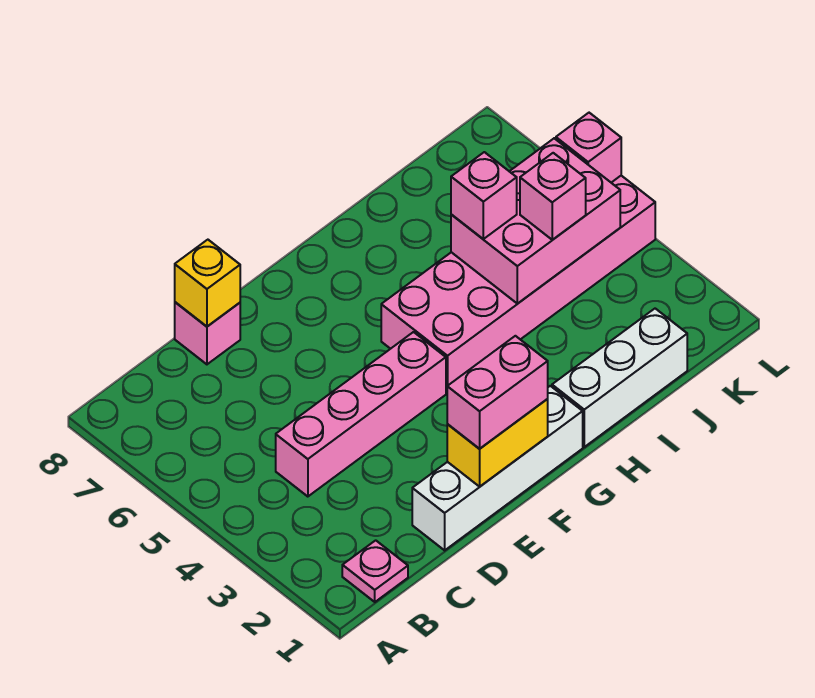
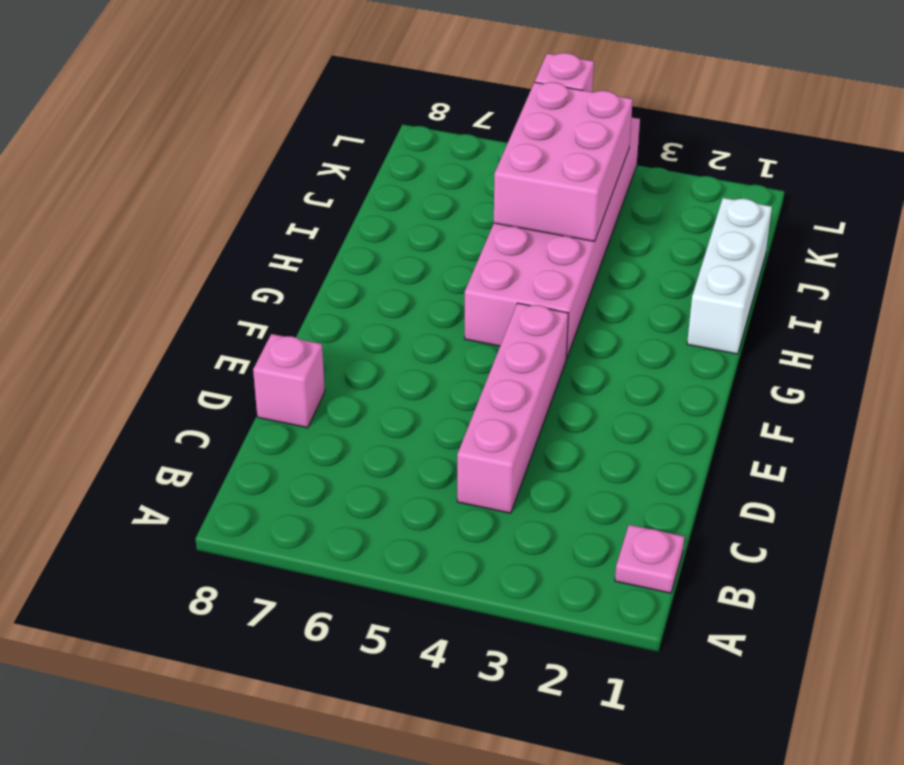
none -> white brick D1:G1 level 1
none -> yellow brick D8 level 2
none -> yellow brick E1:F1 level 2

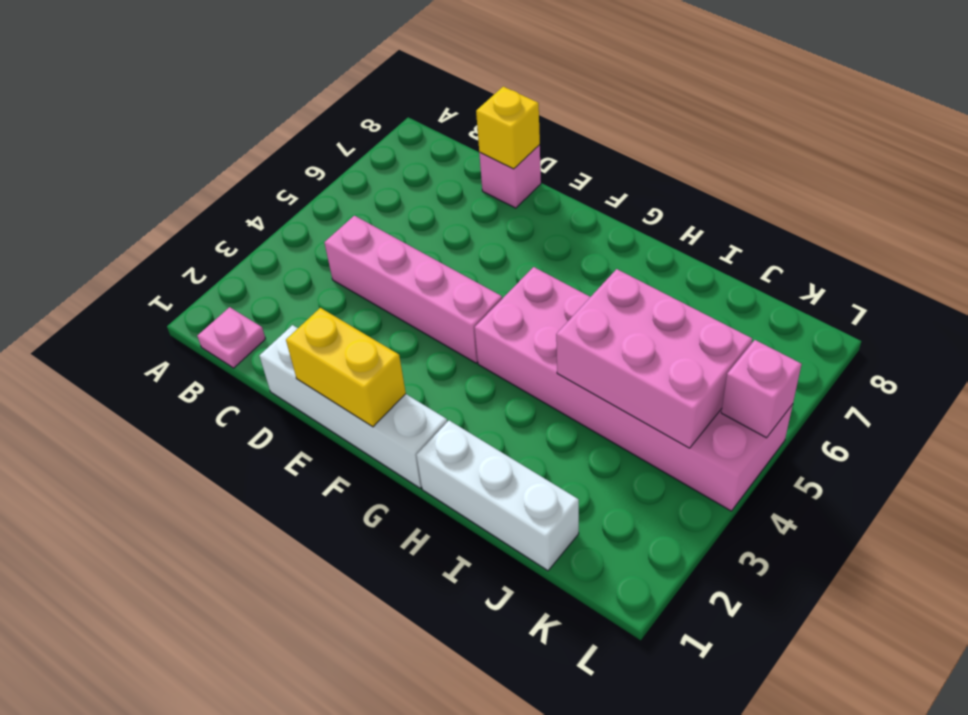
none -> pink brick E1:F1 level 3
none -> pink brick I5 level 3
none -> pink brick J4 level 3

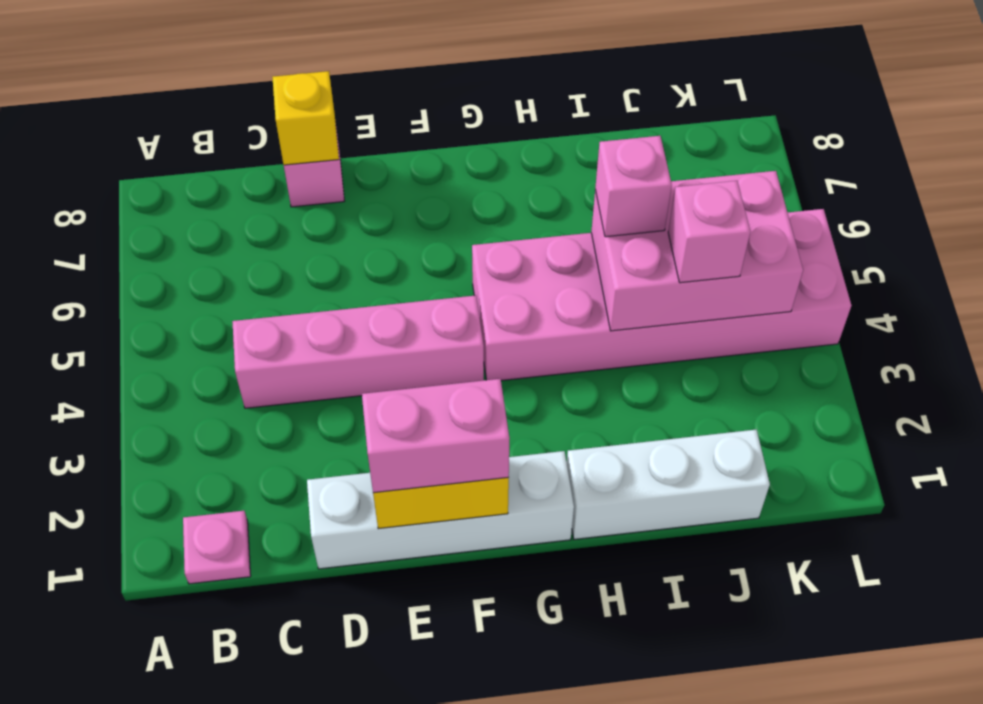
none -> pink brick L5 level 2

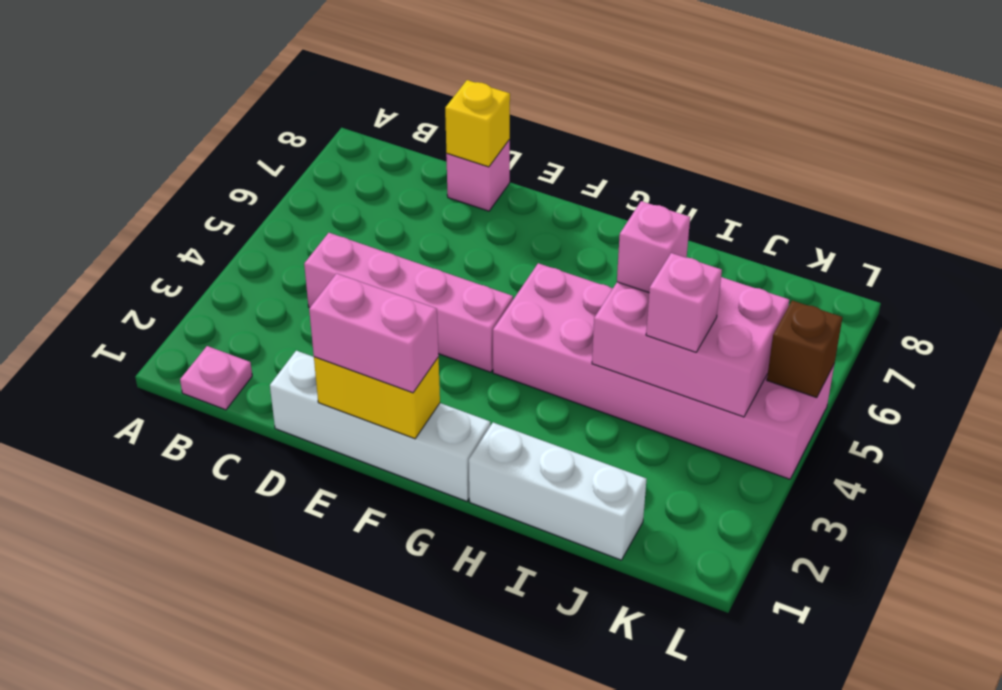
brown brick L5 level 2 -> pink brick L5 level 2

